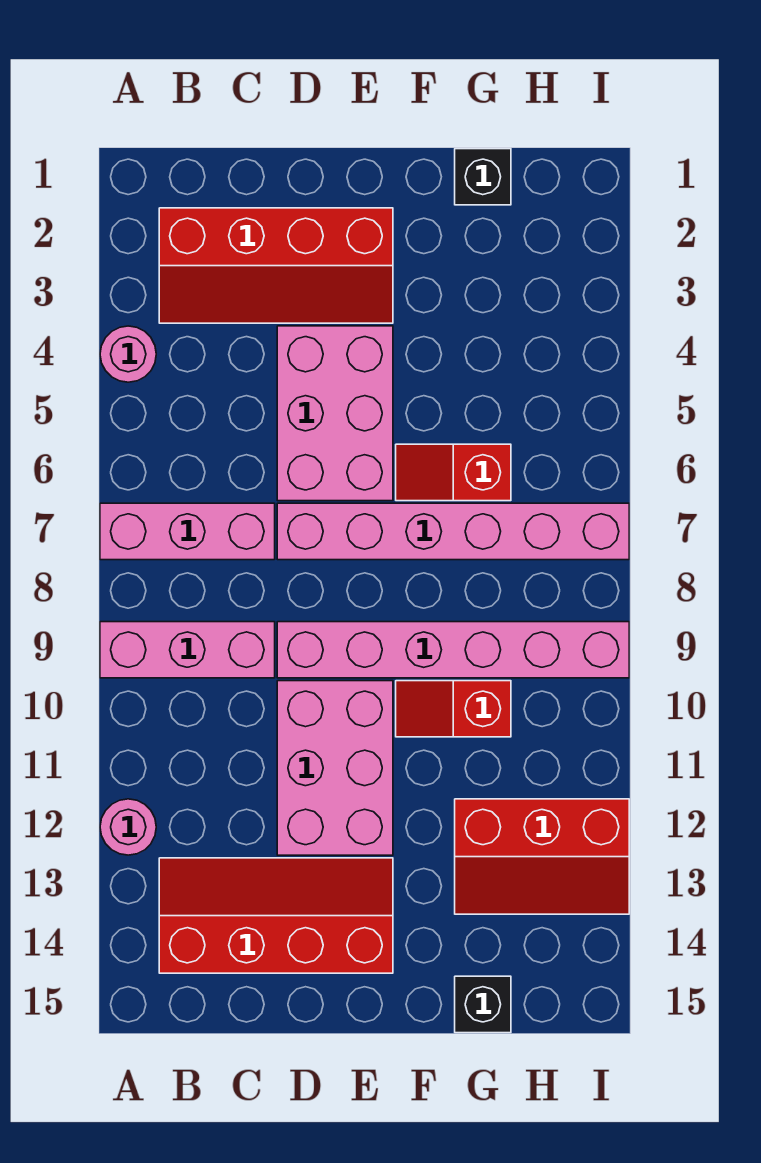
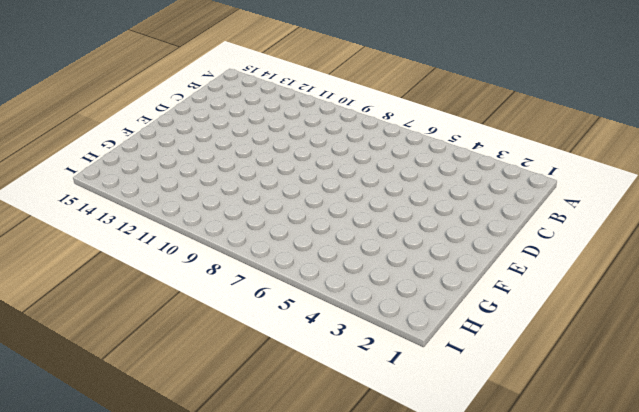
none -> pink round brick A4 level 1
none -> pink brick A7:C7 level 1
none -> pink brick A9:C9 level 1

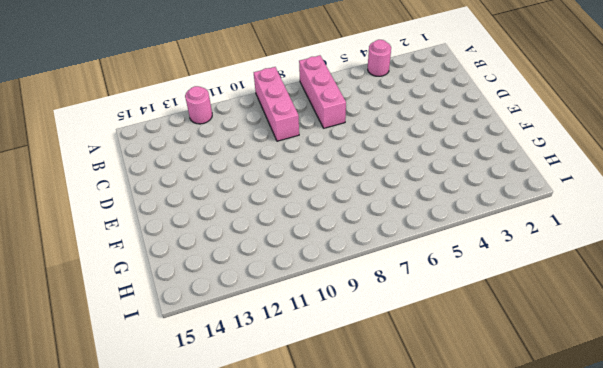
none -> red slope B2:E3 level 1 top 2
none -> red slope B13:E14 level 1 top 14
none -> pink brick D4:E6 level 1

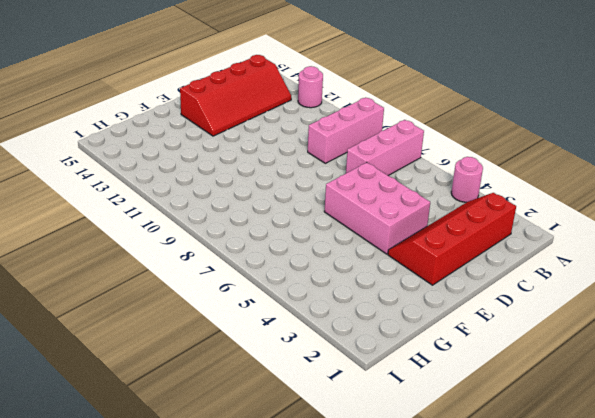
none -> pink brick D7:I7 level 1
none -> pink brick D9:I9 level 1
none -> pink brick D10:E12 level 1

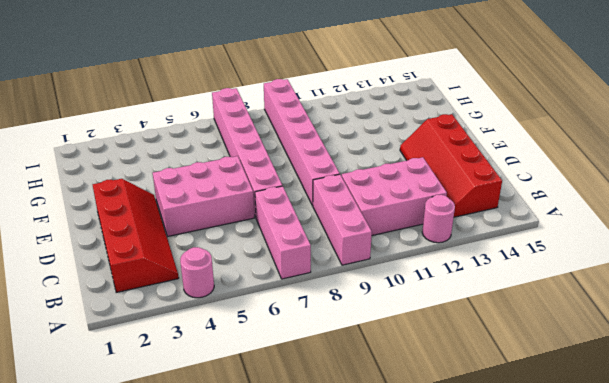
pink brick B10:C12 level 1 -> pink brick D10:E12 level 1
none -> red slope F6:G6 level 1 top G
none -> red slope F10:G10 level 1 top G
none -> black brick G1 level 1

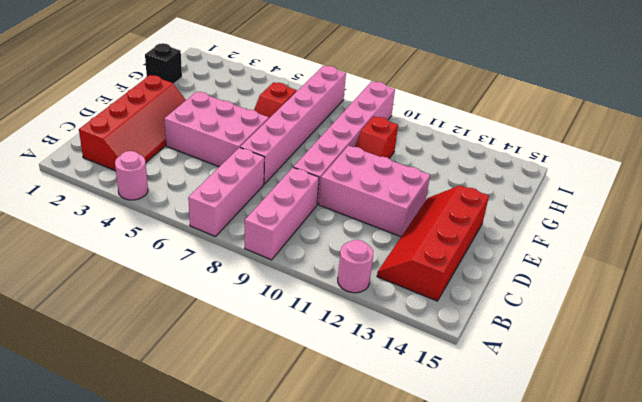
none -> red slope G12:I13 level 1 top 12
none -> black brick G15 level 1

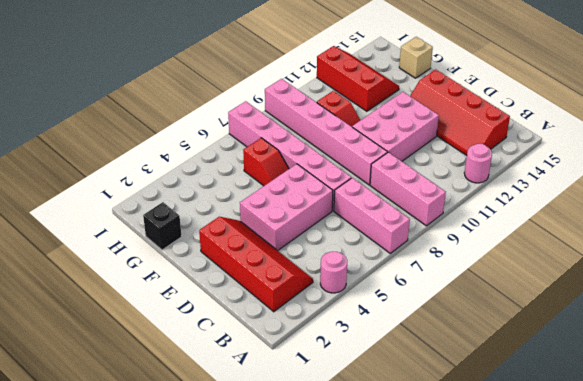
tan brick G15 level 1 -> black brick G15 level 1

